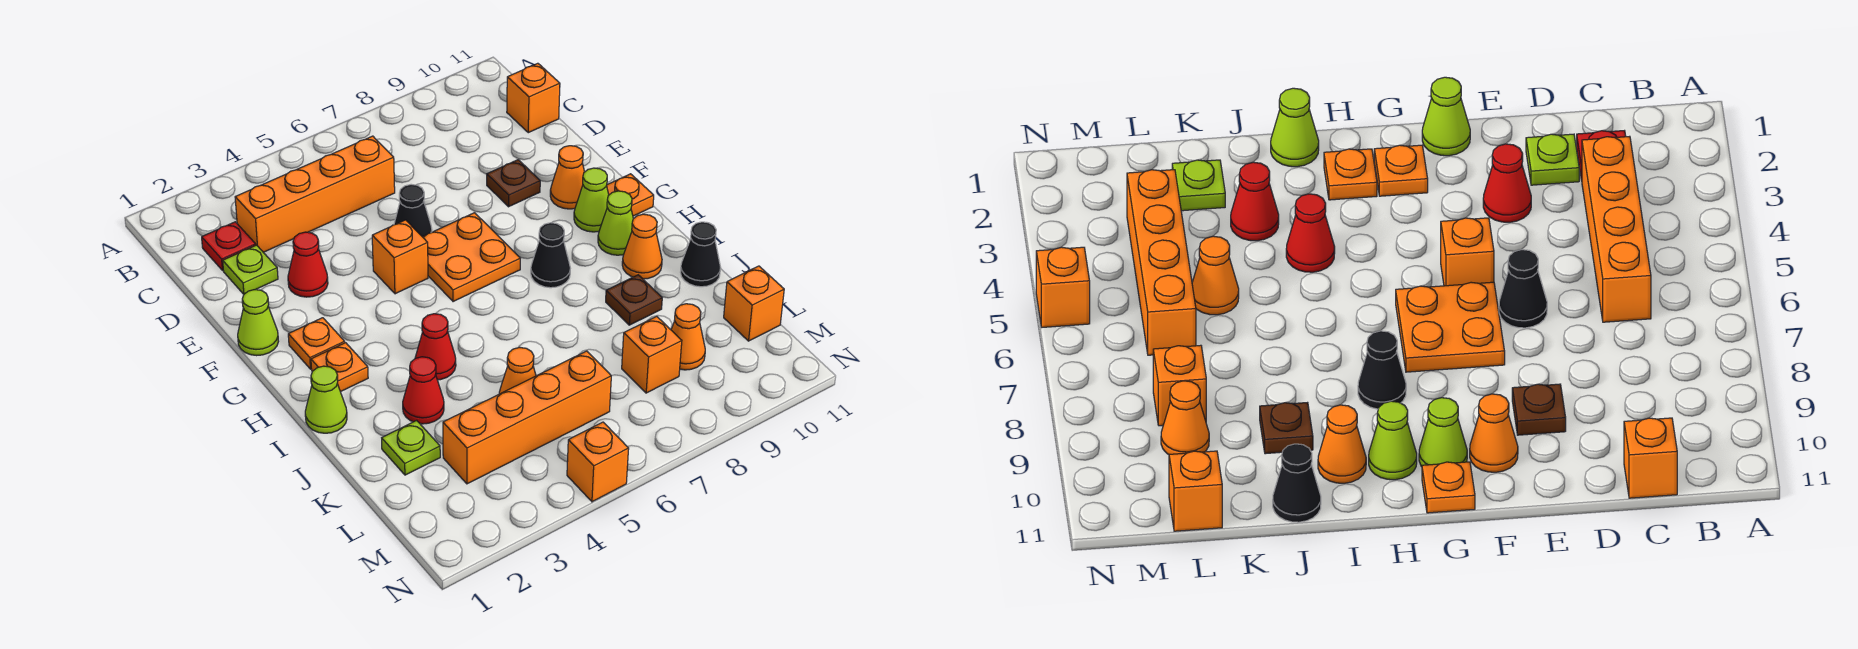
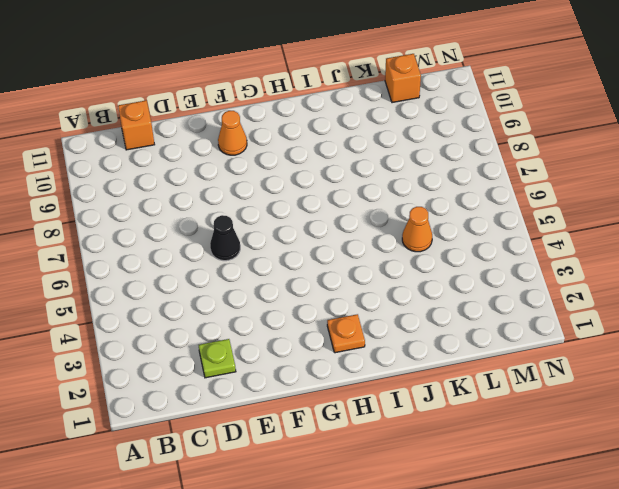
none -> red plate C2 level 1
none -> orange brick C3:C6 level 1
none -> red cone E3 level 1
none -> brown plate E9 level 1

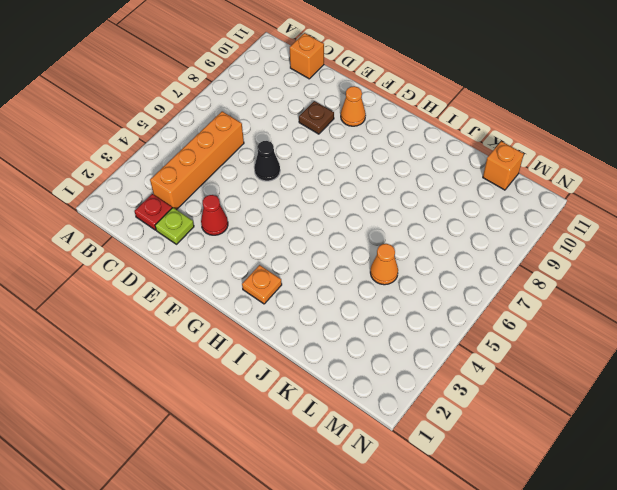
none -> lime cone F1 level 1
none -> orange brick F5 level 1
none -> orange plate F6:G7 level 1
none -> orange plate G2 level 1

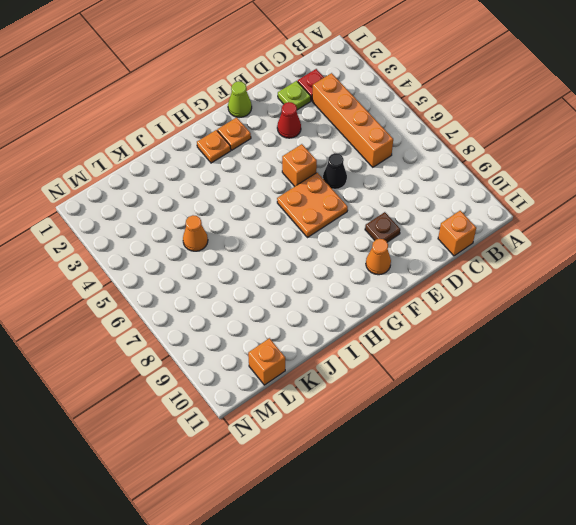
none -> lime cone G10 level 1
none -> orange plate G11 level 1
none -> black cone H8 level 1
none -> lime cone H10 level 1

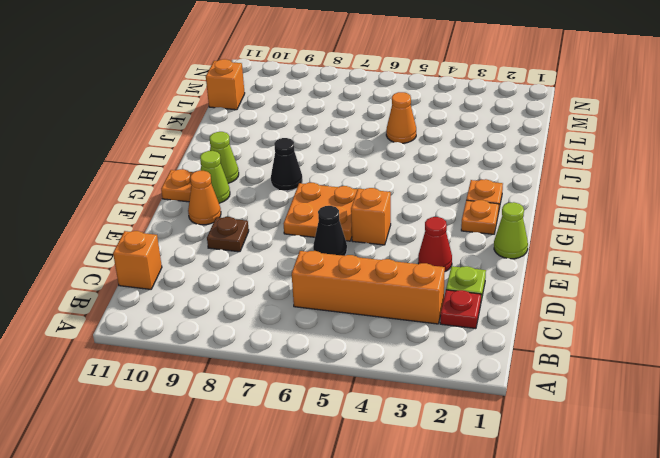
none -> lime cone I1 level 1
none -> red cone I4 level 1
none -> orange cone I10 level 1
none -> red cone J3 level 1

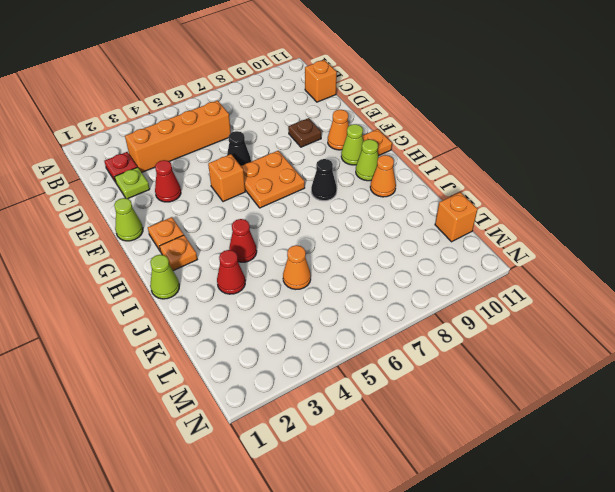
none -> brown plate J9 level 1
none -> black cone J11 level 1
none -> lime plate K2 level 1
none -> orange brick L3:L6 level 1

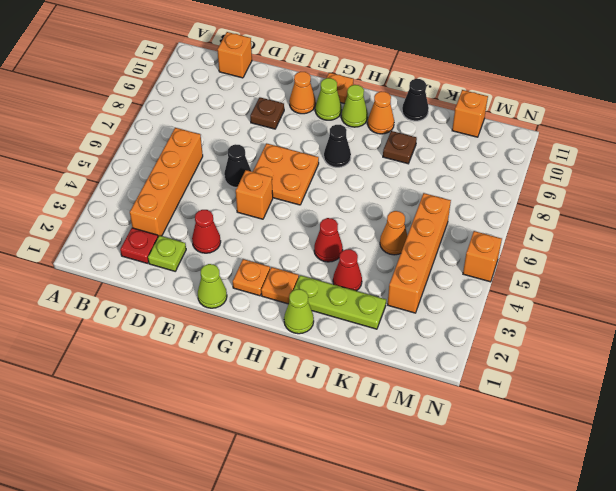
lime plate I2:K2 level 1 -> lime plate K2 level 1
none -> orange brick L8 level 1
none -> orange cone L9 level 1

